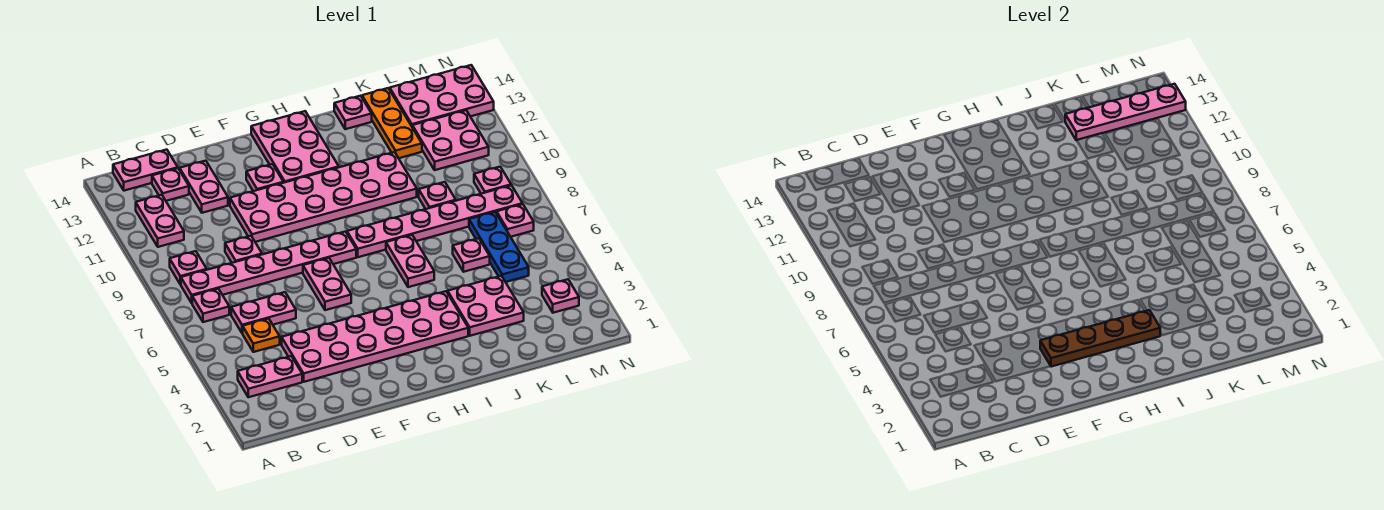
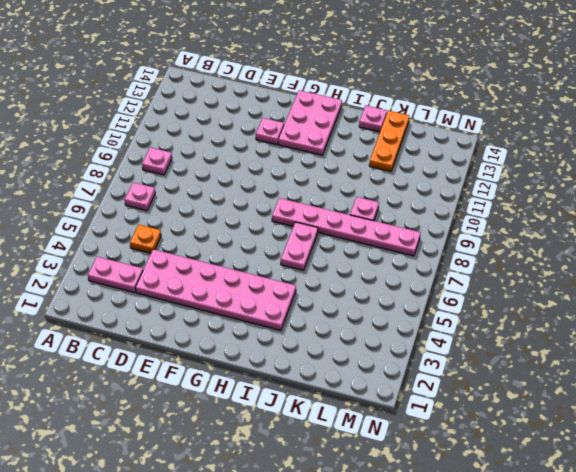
none -> pink plate B8:G8 level 1
none -> pink plate B11:B12 level 1
none -> pink plate B14:C14 level 1
none -> pink plate C6:D6 level 1

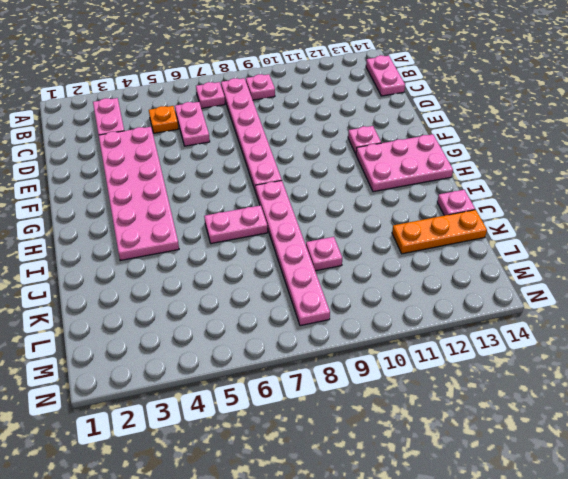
none -> pink plate B11:B12 level 1
none -> pink plate C13 level 1
none -> pink plate D9 level 1
none -> pink plate D12:D13 level 1

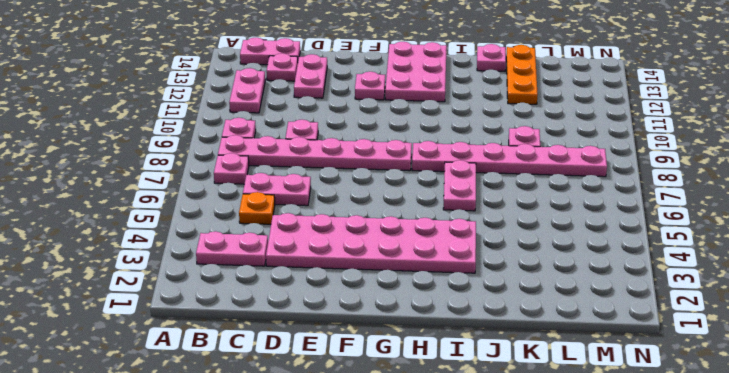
none -> pink plate E10:J11 level 1
none -> pink plate F6:F7 level 1
none -> pink plate J3:K4 level 1
none -> pink plate K6 level 1

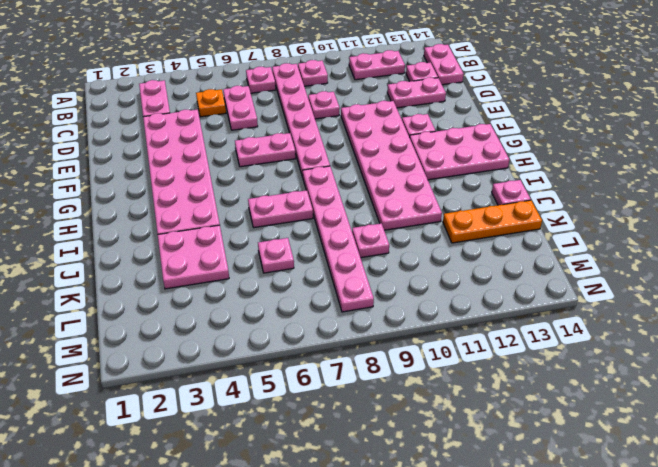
none -> blue plate L5:L7 level 1
none -> pink plate L11:M12 level 1
none -> pink plate L13:N14 level 1
none -> pink plate M3 level 1

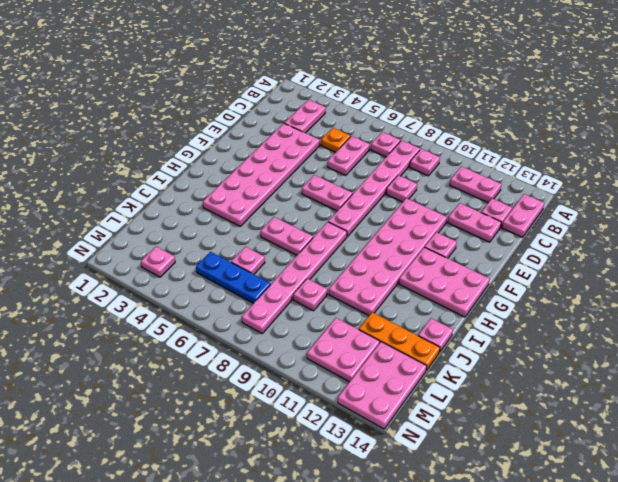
none -> pink plate J3:K4 level 1
none -> pink plate M7 level 1
none -> pink plate M9 level 1
none -> brown plate F3:I3 level 2

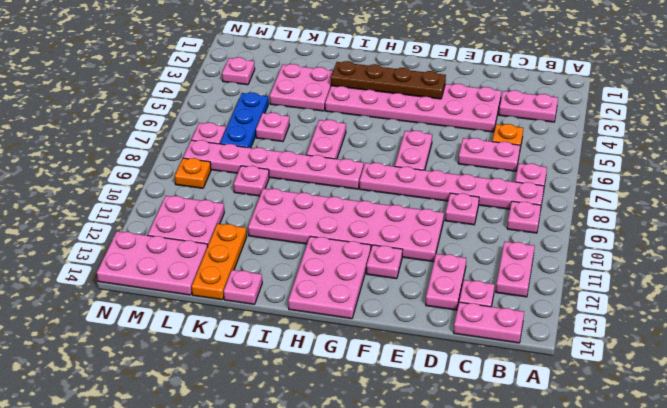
orange plate M9 level 1 -> pink plate M9 level 1
none -> pink plate K13:N13 level 2

